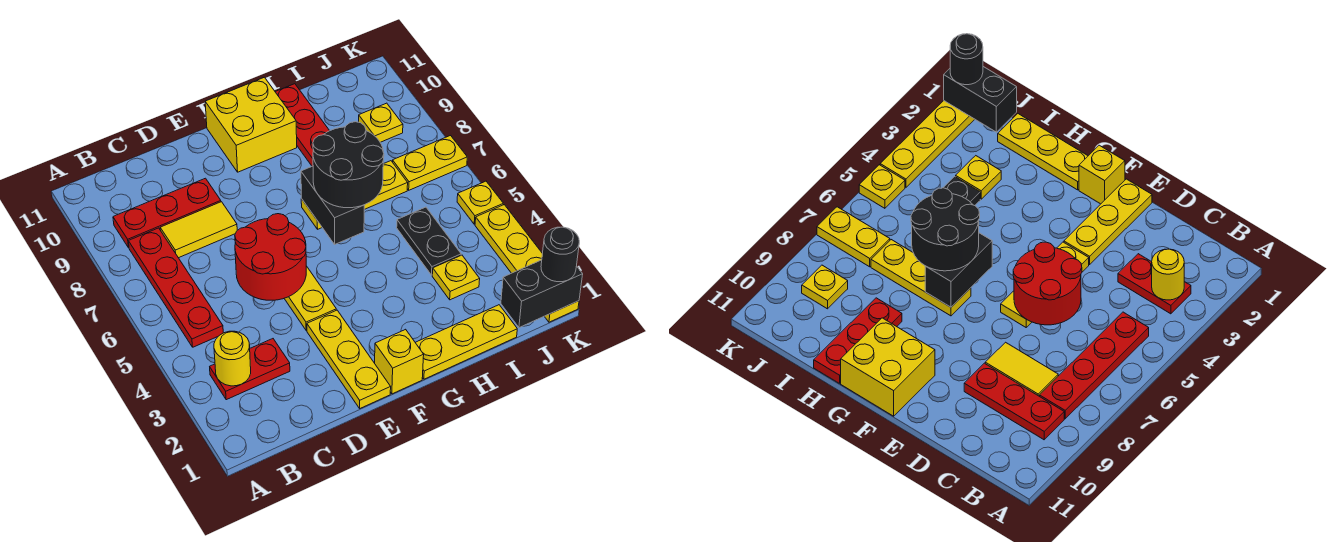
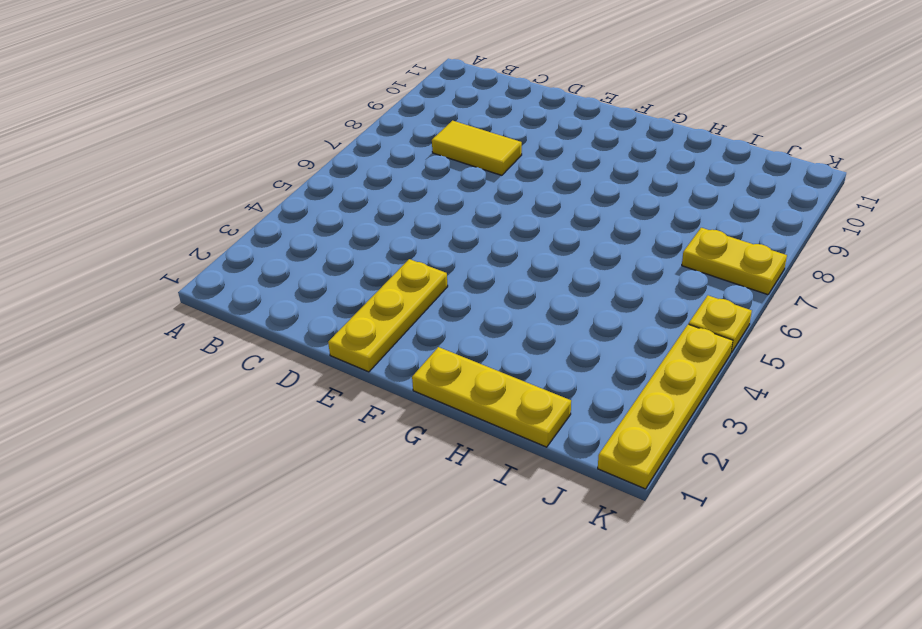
none -> red plate B3:C3 level 1
none -> red plate B5:B8 level 1
none -> red plate B9:D9 level 1

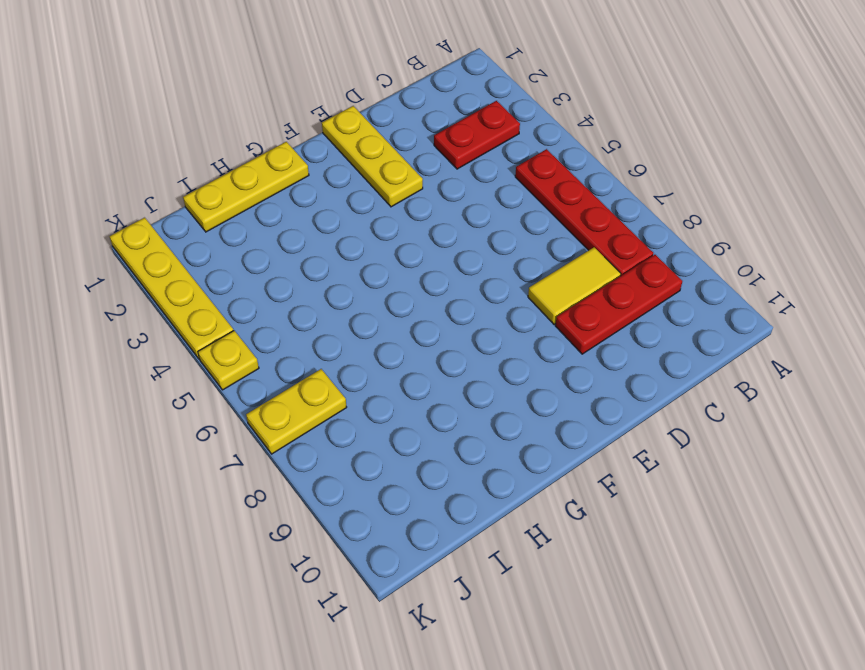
none -> yellow plate E4:E6 level 1
none -> yellow brick F1 level 1
none -> yellow brick F10:G11 level 1

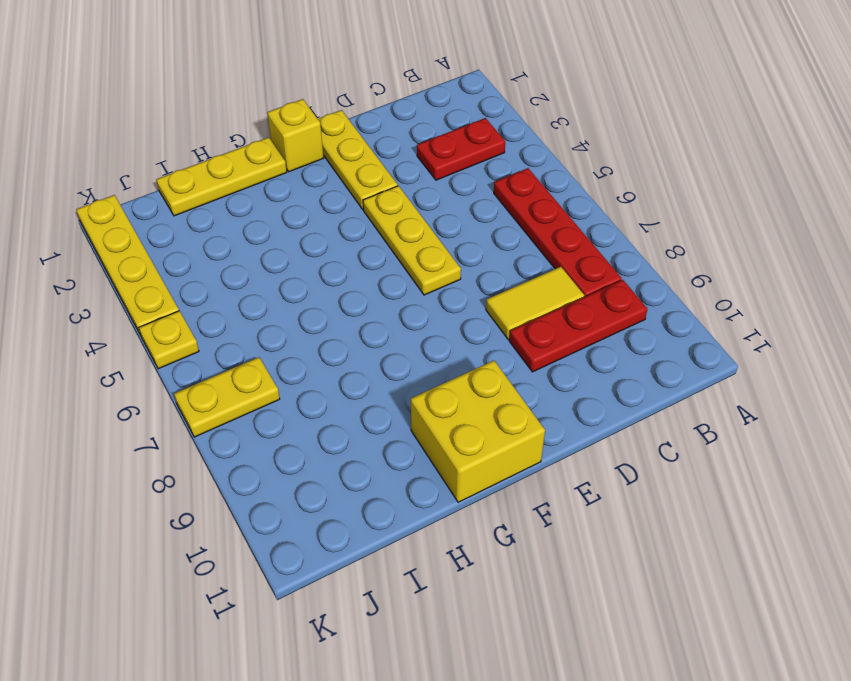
none -> yellow plate G7:I7 level 1
none -> red plate H9:H11 level 1
none -> yellow plate I3 level 1

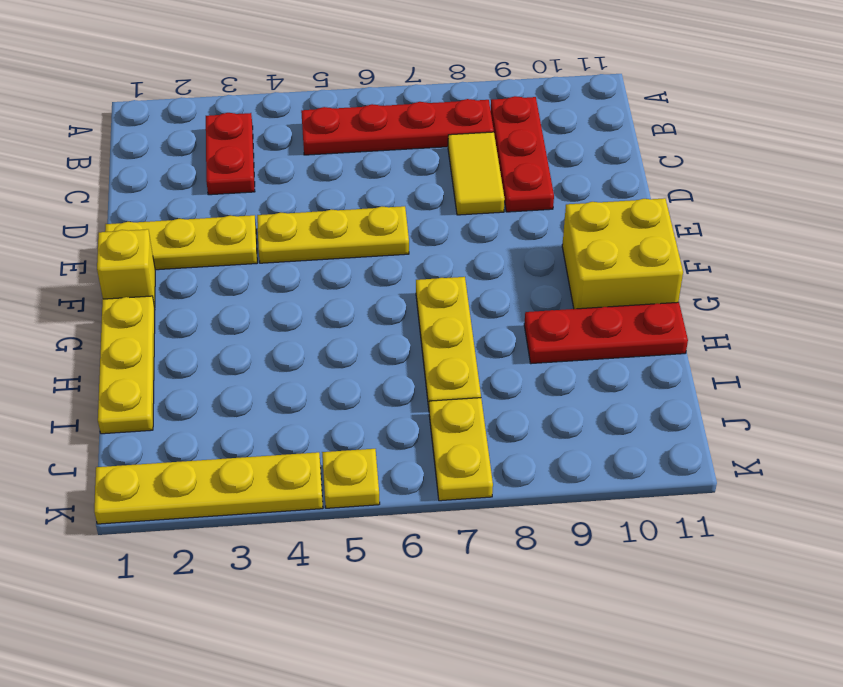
none -> yellow plate I3 level 1
none -> black plate I4:I5 level 1
none -> yellow plate J9 level 1

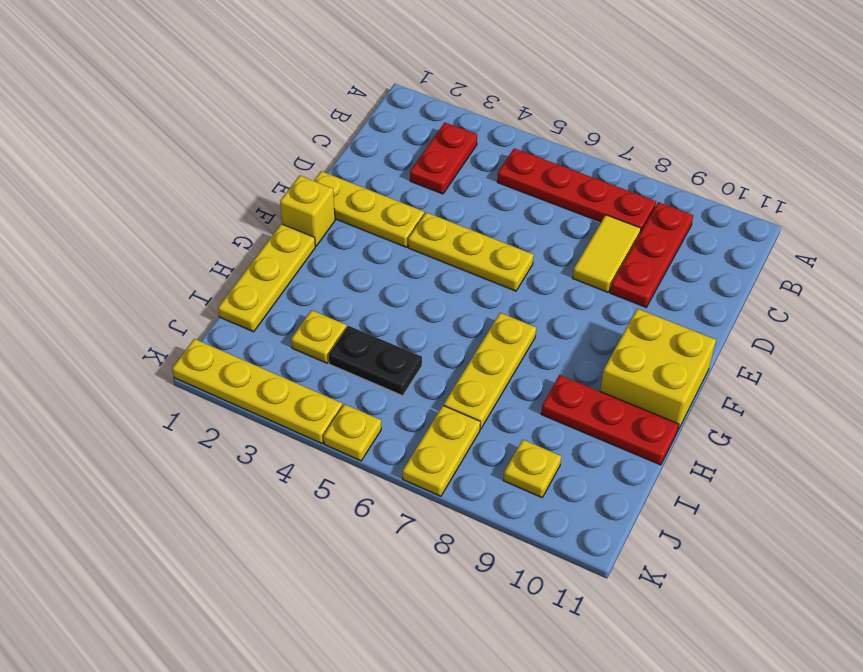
none -> yellow round brick B3 level 2
none -> red round brick D5:E6 level 2
none -> black brick G6:G7 level 2

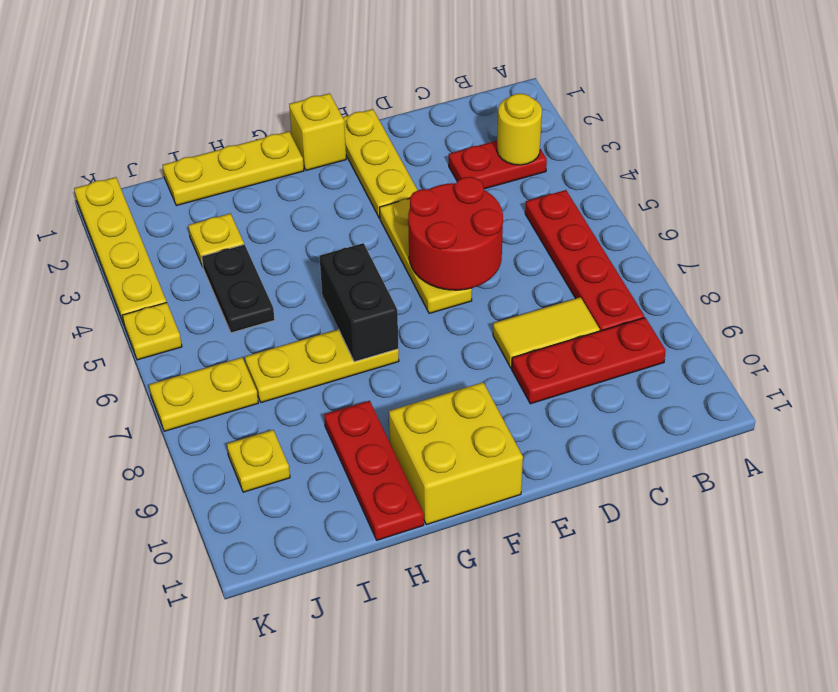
none -> black brick J1:K1 level 2
none -> black round brick G6:H7 level 3
none -> black round brick K1 level 3

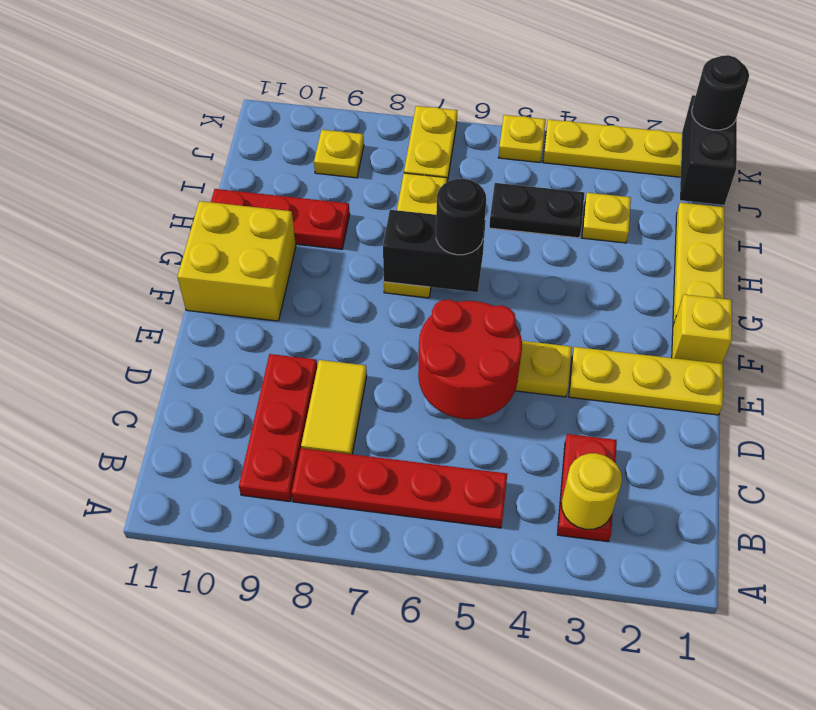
black round brick G6 level 3 -> black round brick G6:H7 level 3

